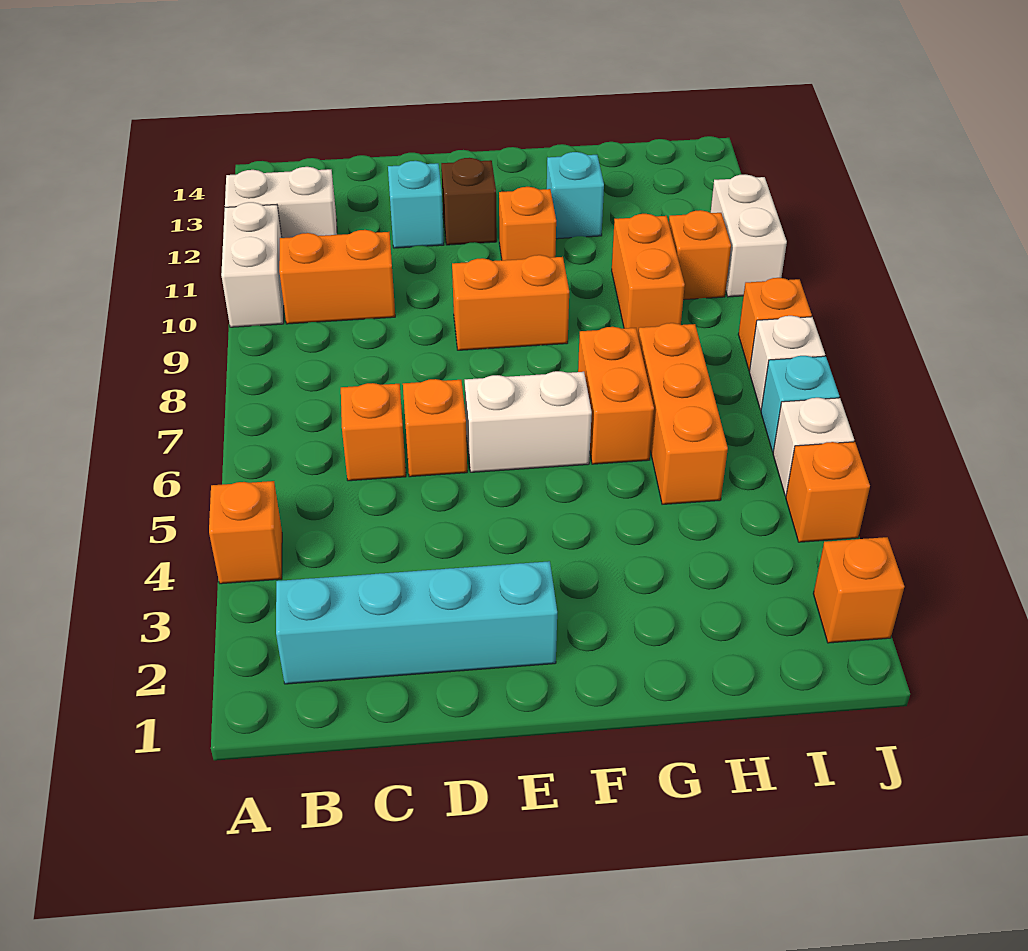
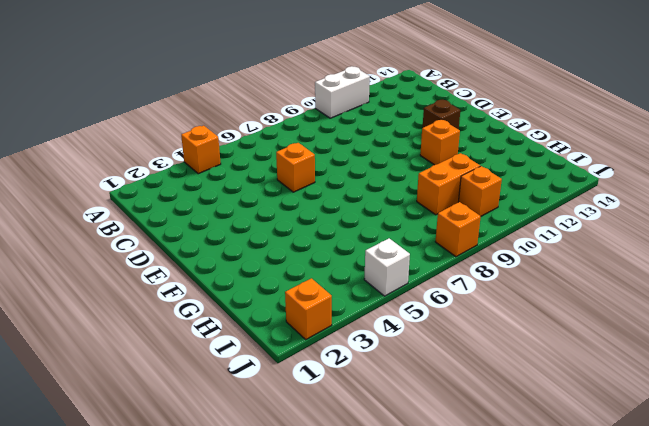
none -> white brick A12:B12 level 1
none -> cyan brick B2:E2 level 1
none -> orange brick B10:C10 level 1

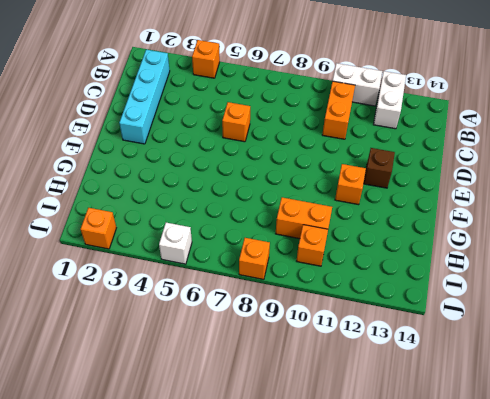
none -> orange brick C6 level 1
none -> cyan brick D12 level 1
none -> white brick E6:F6 level 1

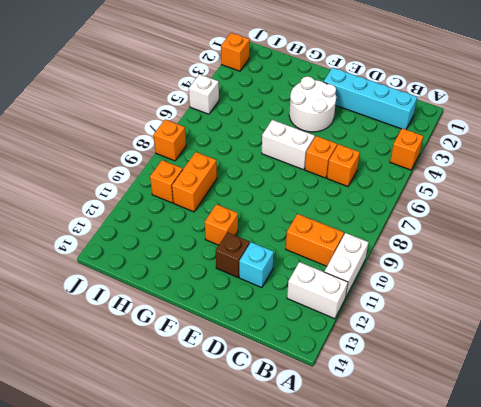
white round brick E3:F4 level 1 -> none
none -> orange brick E9:F9 level 1
none -> orange brick G6:G7 level 1
none -> cyan brick G12 level 1

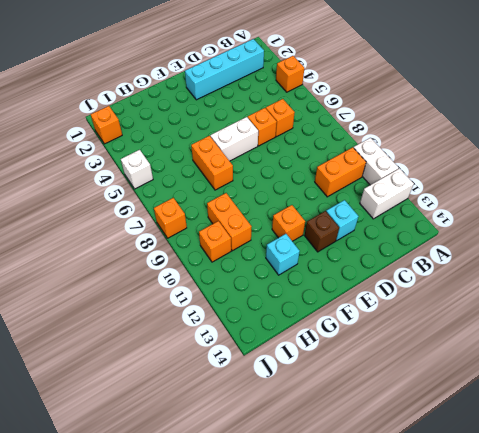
none -> orange brick E9:F9 level 1
none -> orange brick H5:H7 level 1
none -> orange brick J4 level 1

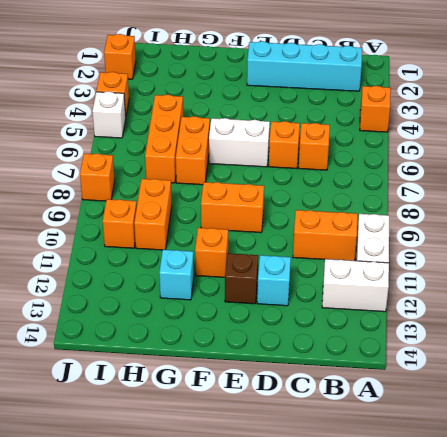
none -> cyan brick J6 level 1
none -> white brick J7 level 1
none -> white brick J10:J11 level 1

